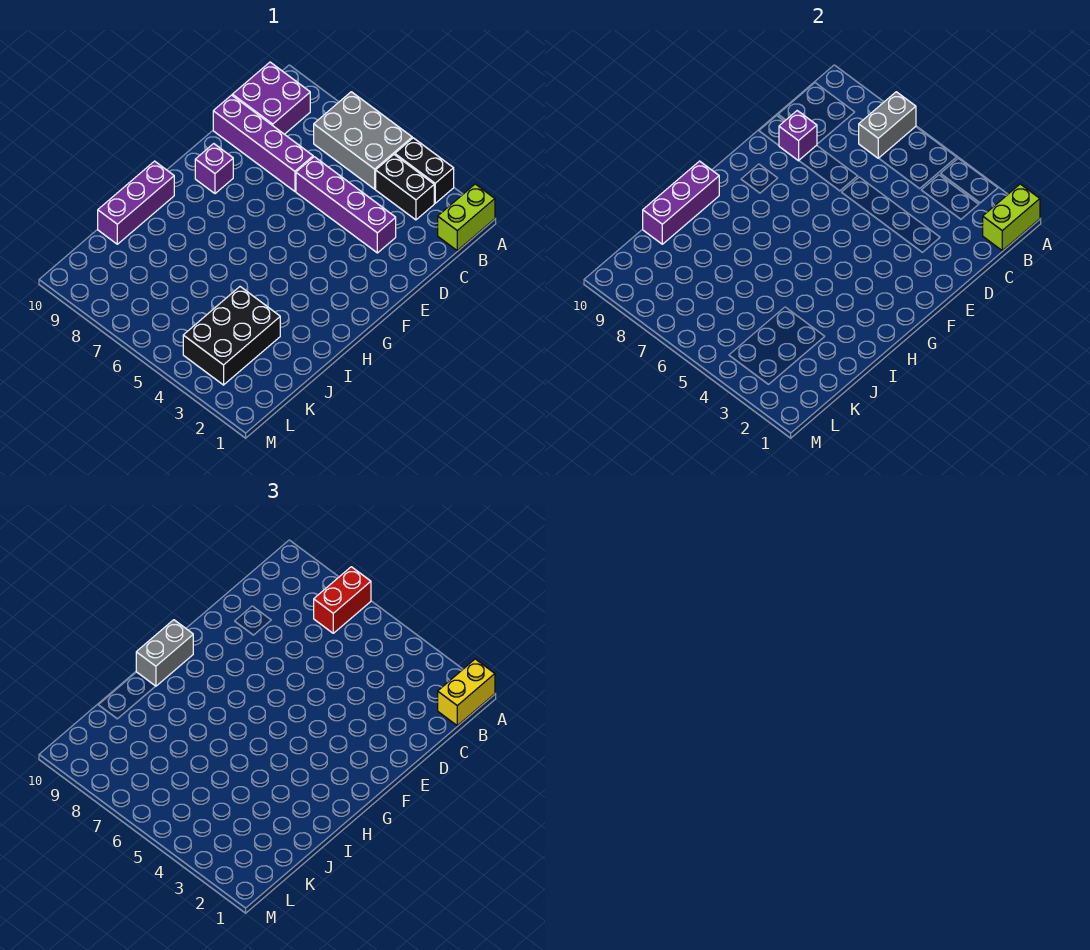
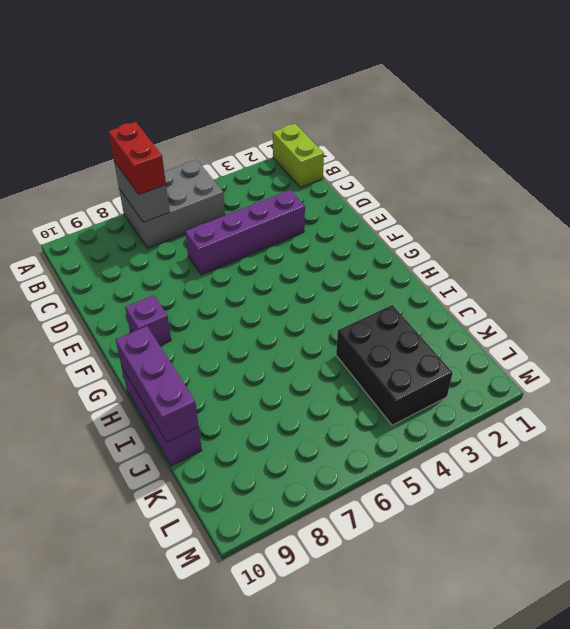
none -> black brick A3:A4 level 1
none -> black brick B3:B4 level 1
none -> purple brick B9:C10 level 1

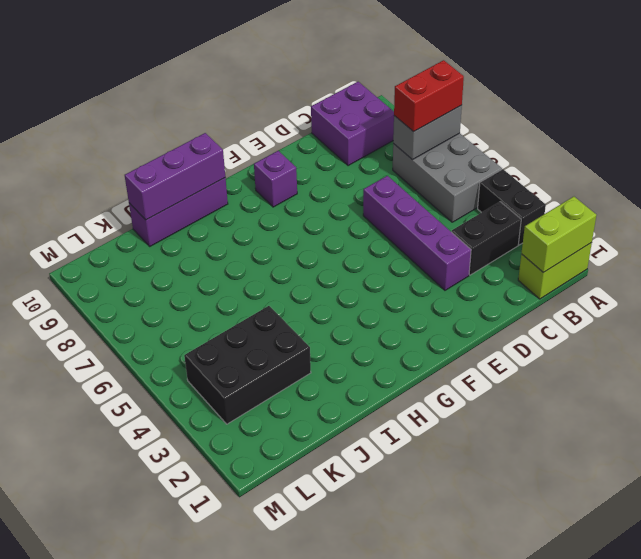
black brick B3:C3 level 1 -> black brick B3:B4 level 1
none -> purple brick D7:D10 level 1
none -> purple brick D9 level 2
none -> yellow brick A1:B1 level 3

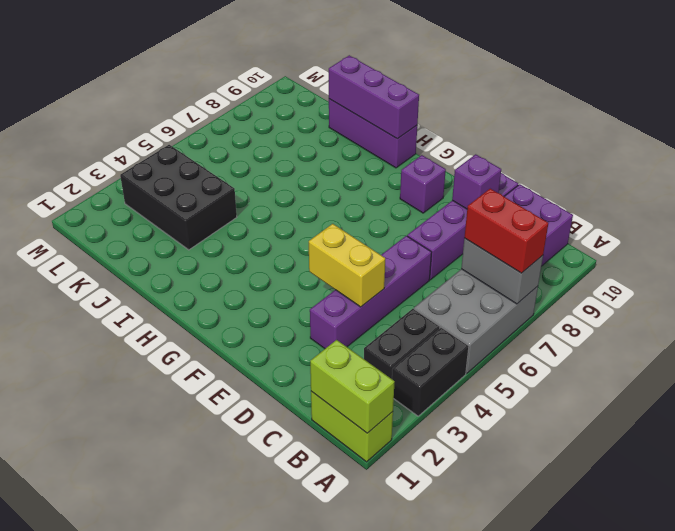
yellow brick D4:E4 level 2 -> yellow brick A1:B1 level 3
none -> grey brick G10:H10 level 3

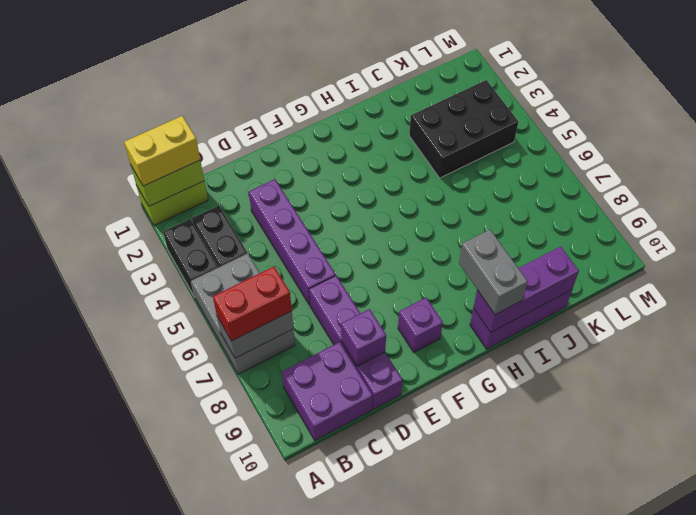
grey brick H9:H10 level 3 -> grey brick G10:H10 level 3

